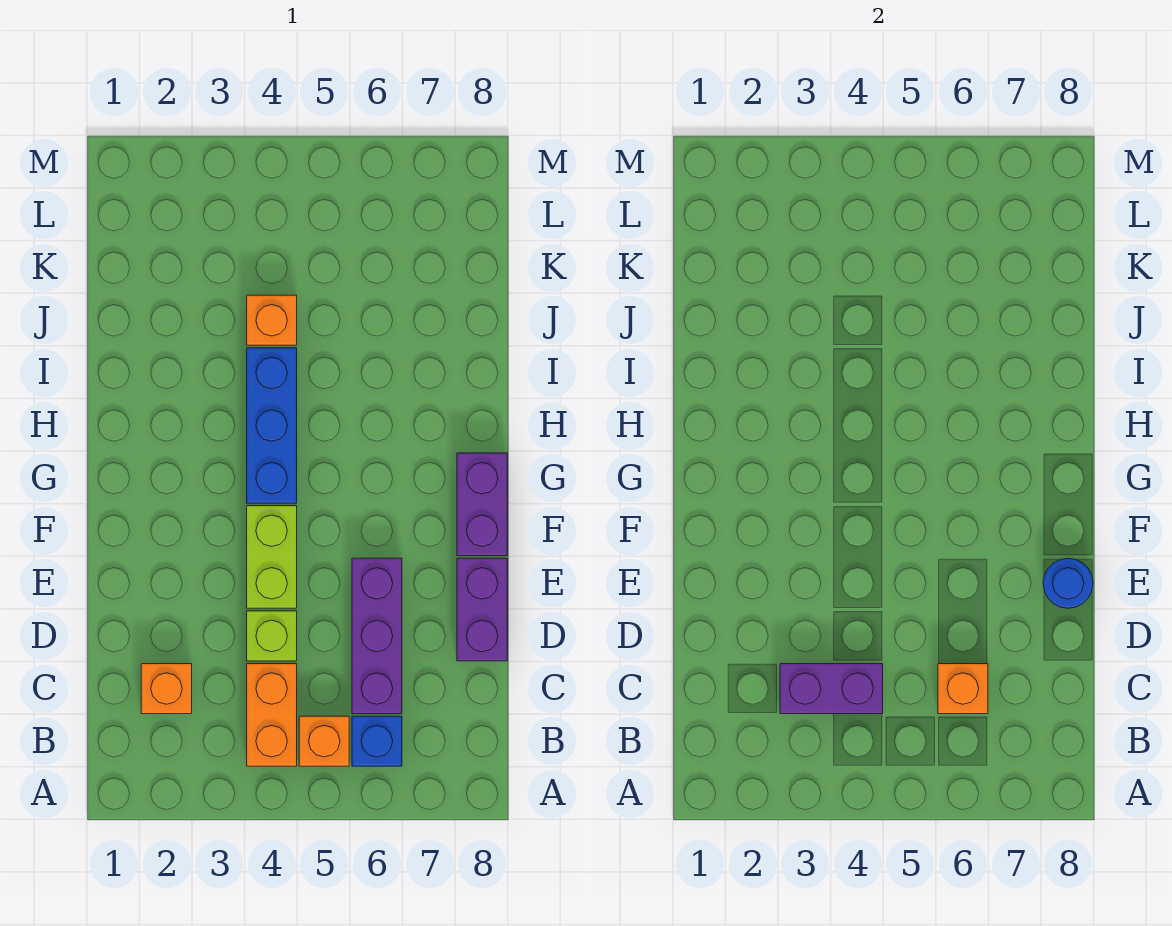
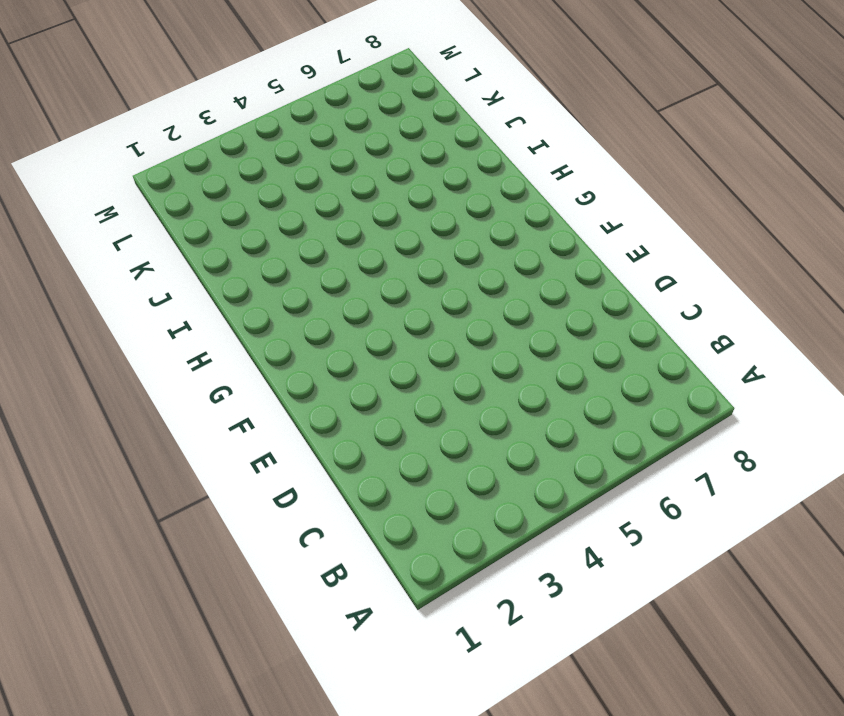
none -> orange brick B4:C4 level 1
none -> orange brick B5 level 1
none -> blue brick B6 level 1

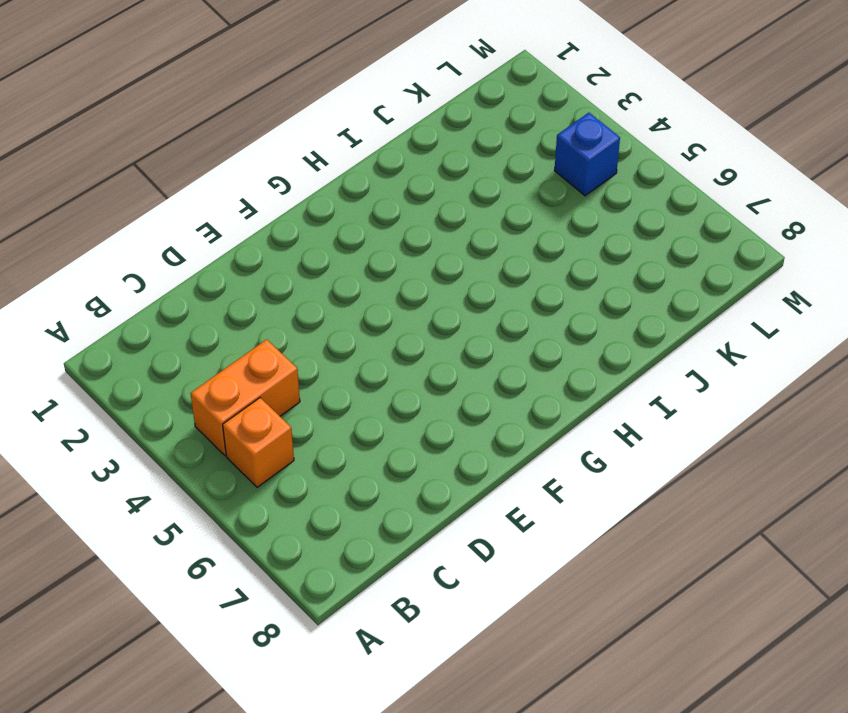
blue brick L4 level 1 -> blue brick B6 level 1
none -> orange brick C2 level 1
none -> purple brick C6:E6 level 1
none -> lime brick D4 level 1

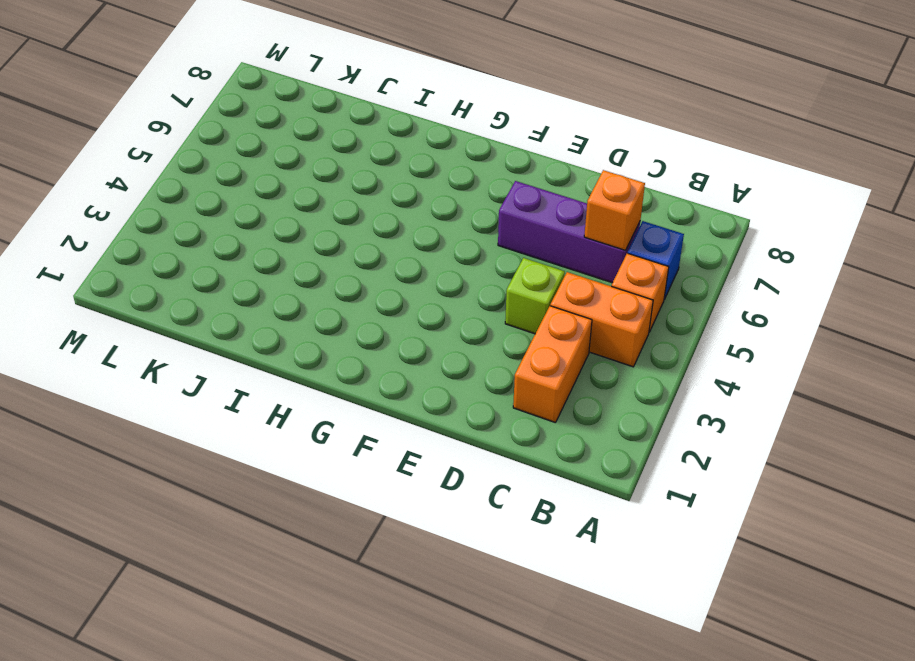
orange brick C2:C3 level 1 -> orange brick C2 level 1
none -> purple brick D8:E8 level 1
none -> lime brick E4:F4 level 1
none -> purple brick F8:G8 level 1

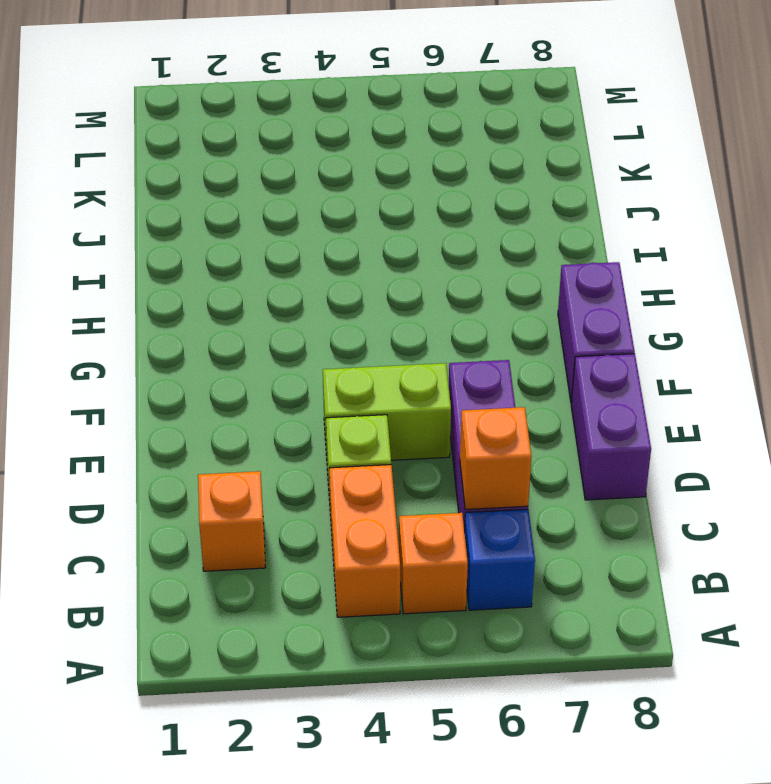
lime brick E4:E5 level 1 -> lime brick E4:F4 level 1
none -> blue brick G4:I4 level 1
none -> orange brick J4 level 1
none -> purple brick C3:C4 level 2

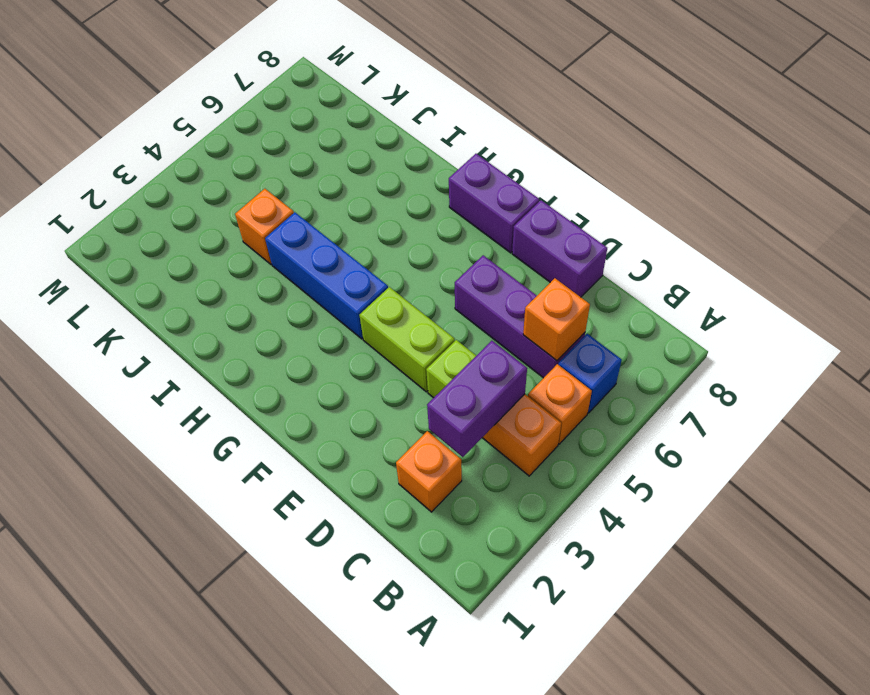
none -> blue round brick E8 level 2

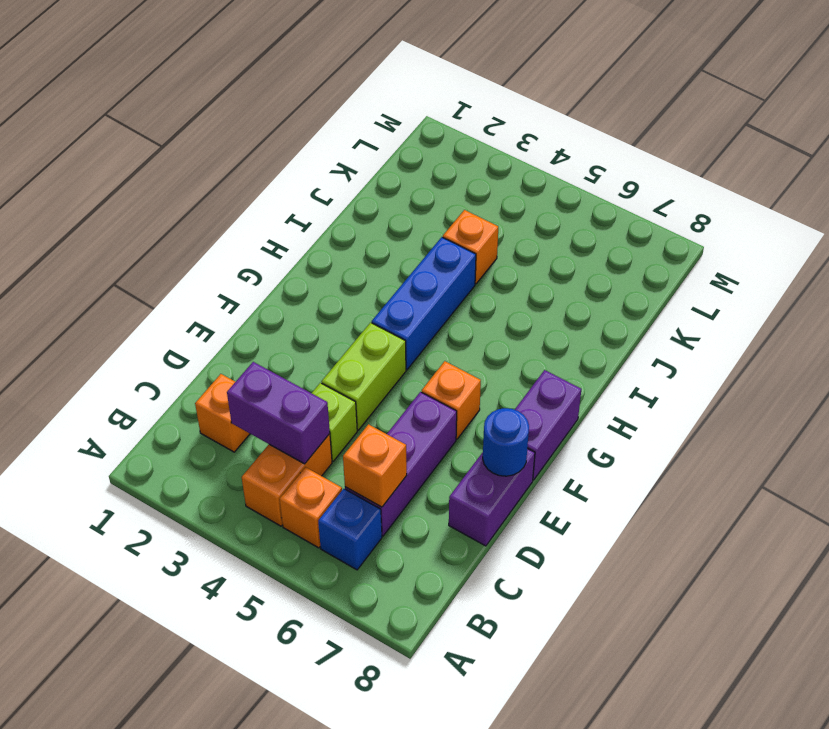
orange brick F6 level 1 -> none

